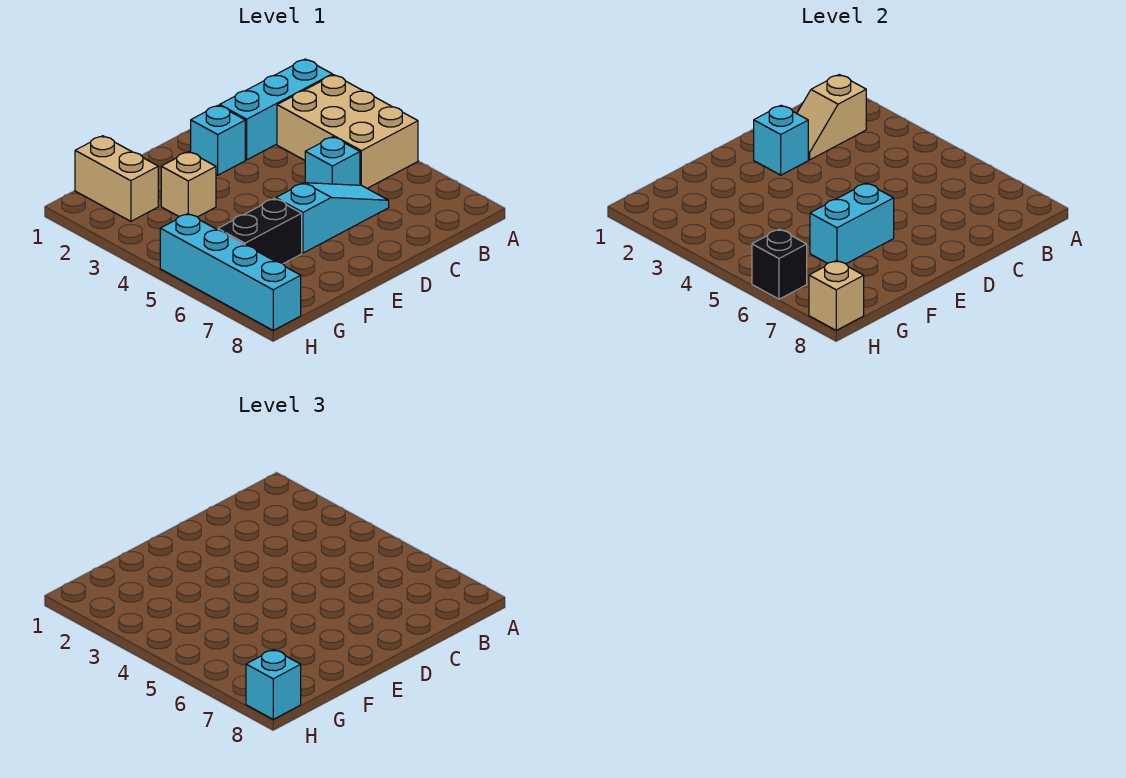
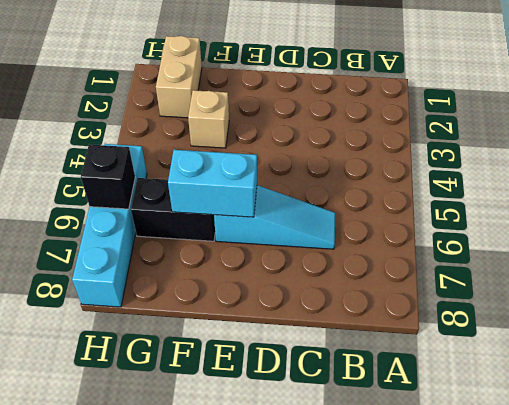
none -> cyan brick A2:C2 level 1
none -> tan brick A3:B5 level 1
none -> cyan brick C5 level 1

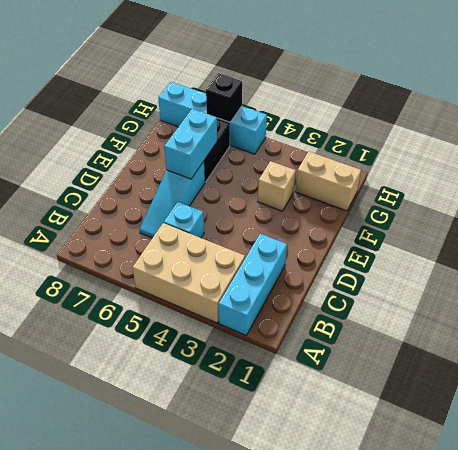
none -> cyan brick D2 level 1
none -> tan slope B2:C2 level 2 top B
none -> cyan brick D2 level 2

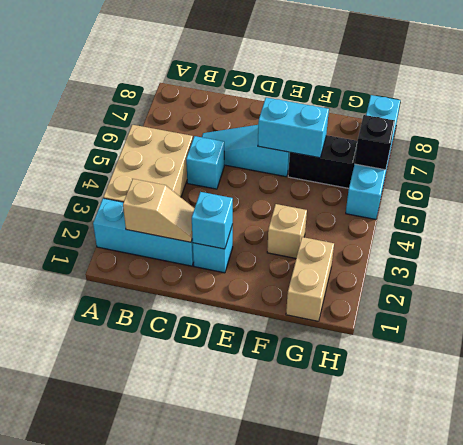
none -> tan brick H8 level 2
none -> cyan brick H8 level 3

